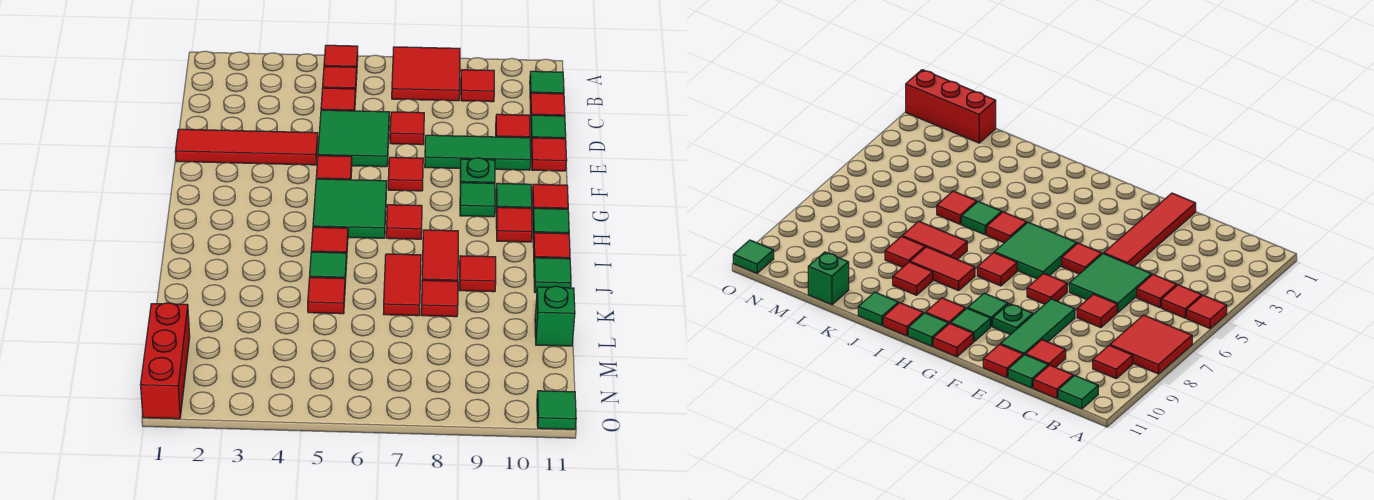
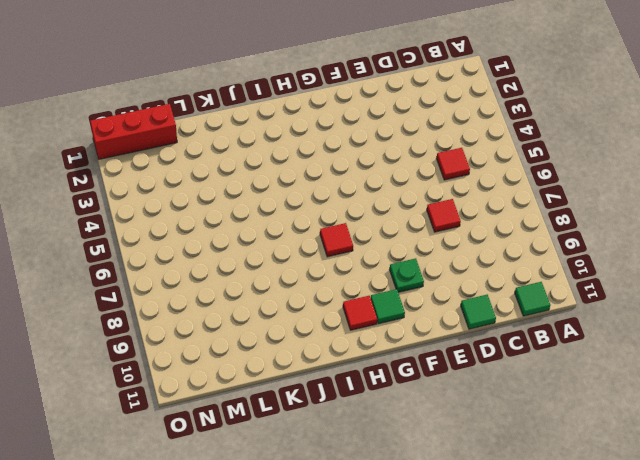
none -> red tile A5 level 1
none -> red tile A7:B8 level 1
none -> red tile B5 level 1
none -> red tile B9 level 1

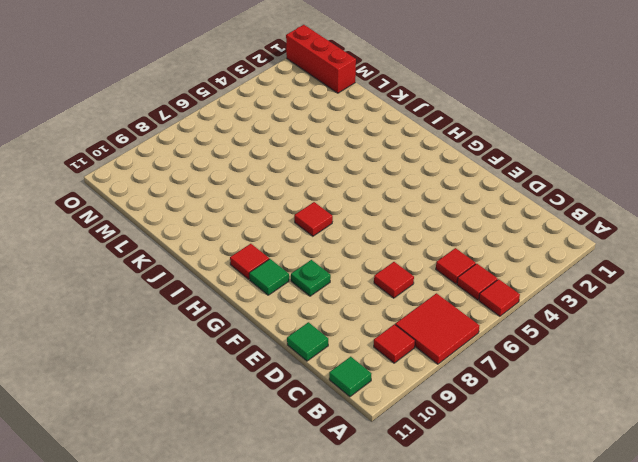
none -> red tile C11 level 1
none -> green tile D5:E6 level 1
none -> red tile D10 level 1
none -> red tile E1:E4 level 1

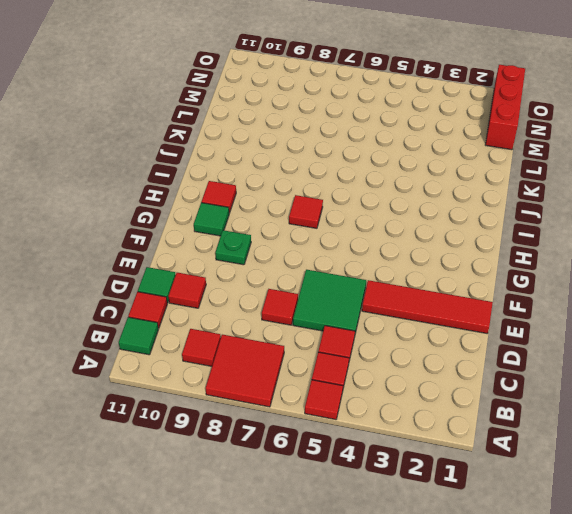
none -> green tile E8:E10 level 1
none -> red tile E11 level 1
none -> red tile F5 level 1
none -> red tile F7 level 1

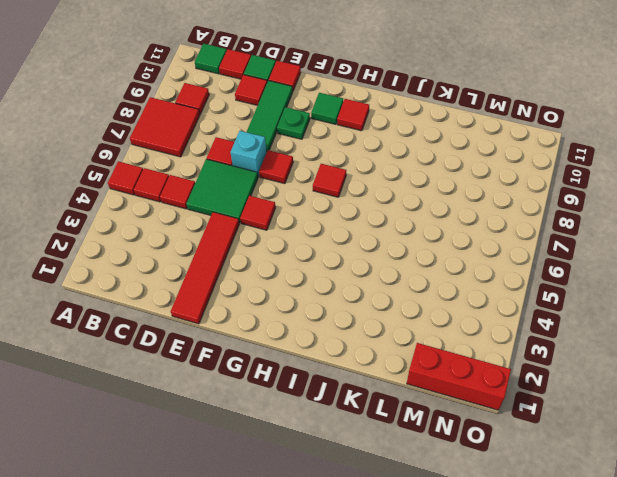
cyan brick E7 level 1 -> none
none -> green tile G5:H6 level 1
none -> green tile G9 level 1
none -> red tile G11 level 1
none -> green tile H11 level 1

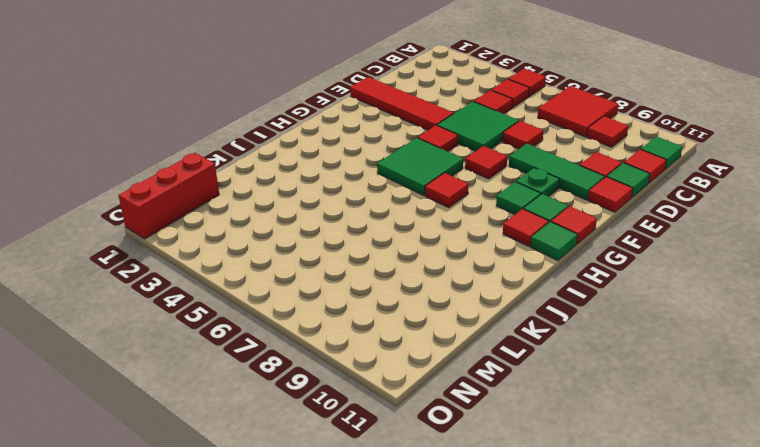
none -> red tile I5 level 1
none -> red tile I8:J8 level 1
none -> red tile I11 level 1
none -> green tile J5 level 1

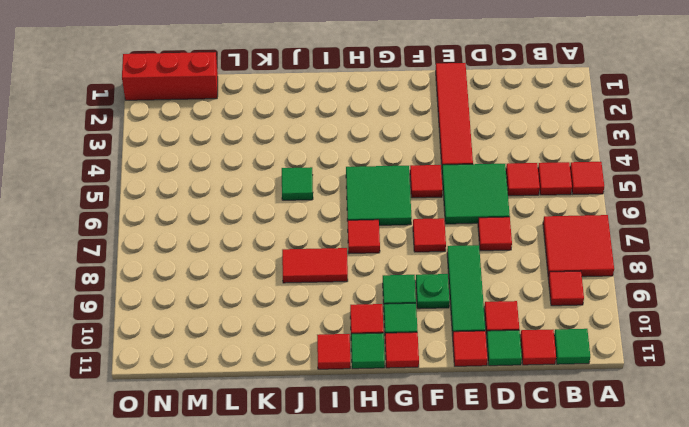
none -> red tile I5 level 1
none -> red tile J7:K7 level 1
none -> red tile J9 level 1
none -> green tile J11 level 1

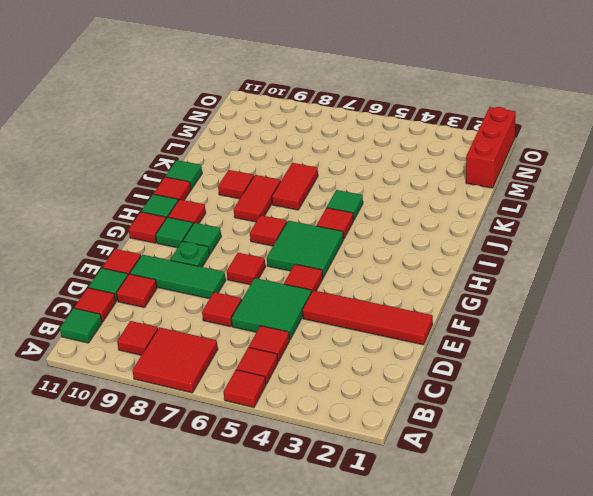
none -> red tile K5 level 1
none -> red tile K8 level 1
none -> green brick L11 level 1
none -> green tile O11 level 1

